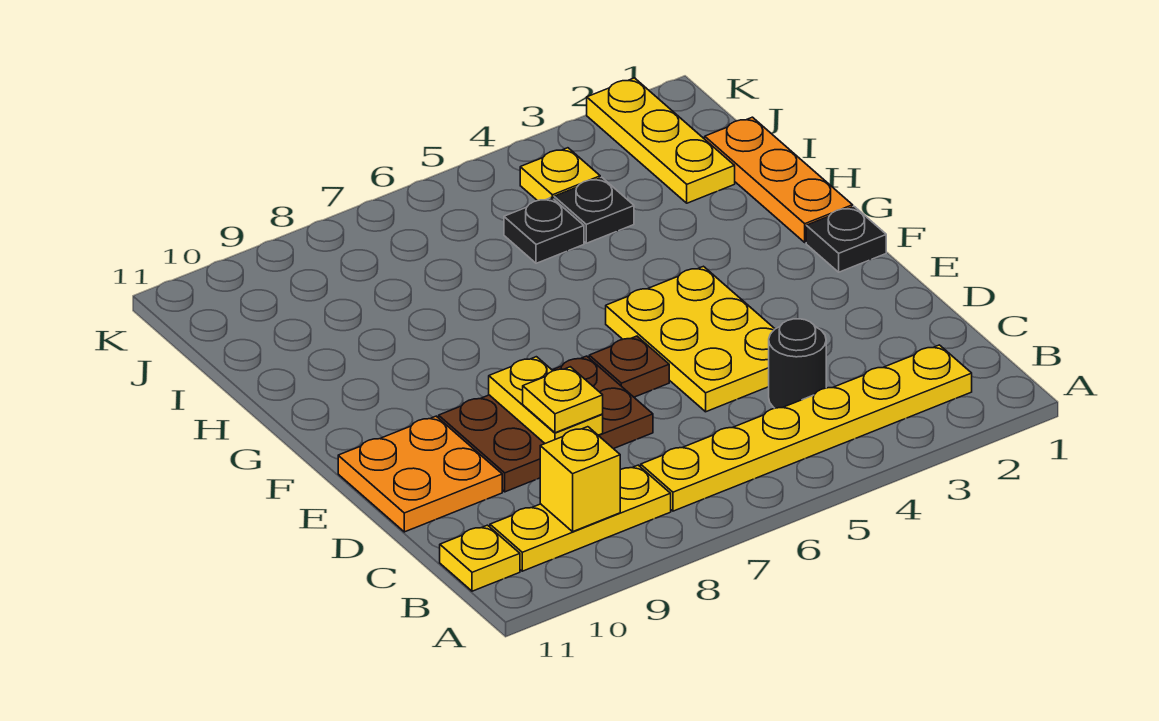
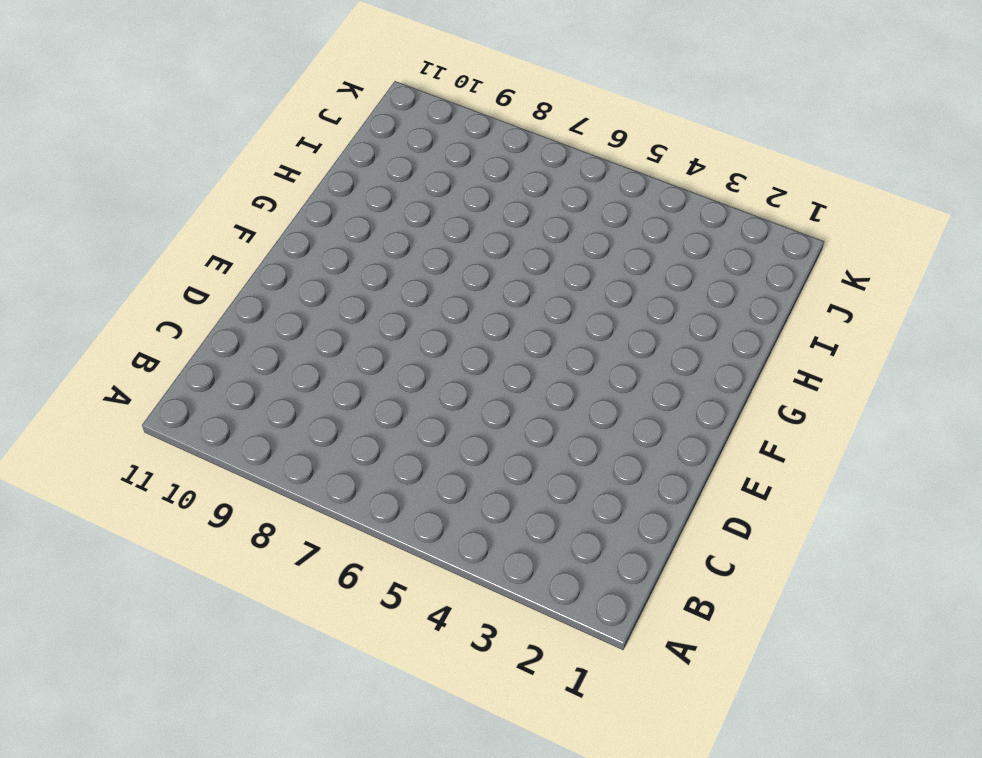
none -> yellow plate B2:B7 level 1
none -> yellow plate B8:B10 level 1
none -> yellow plate B11 level 1

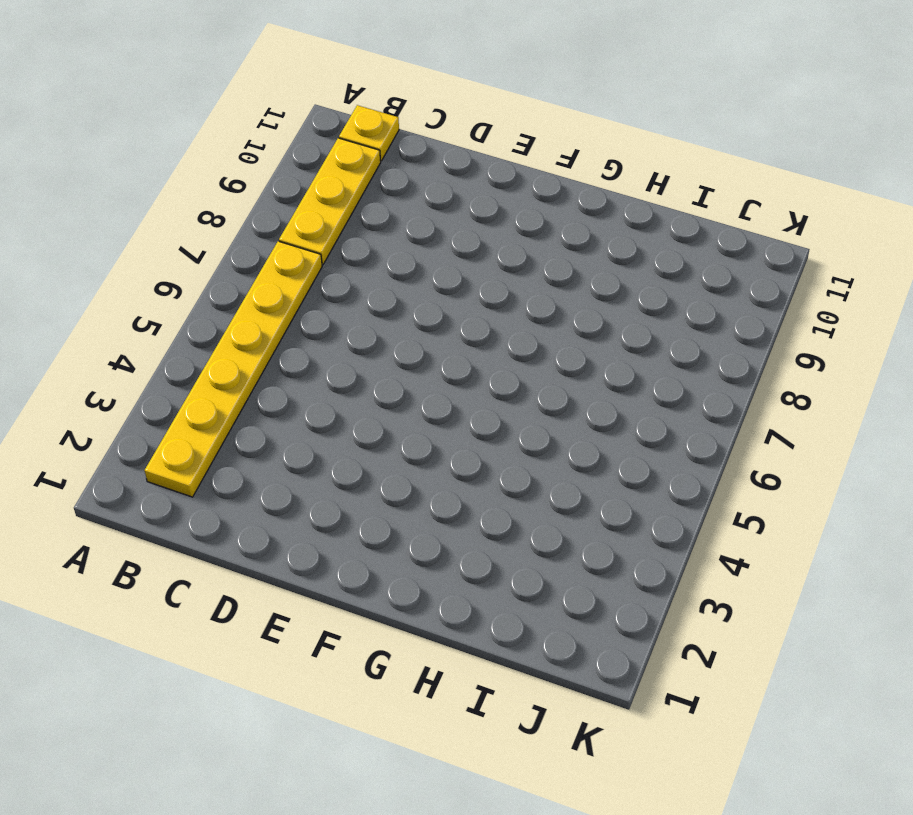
none -> black round brick C4 level 1
none -> yellow plate D4:F5 level 1
none -> brown plate D7:E9 level 1

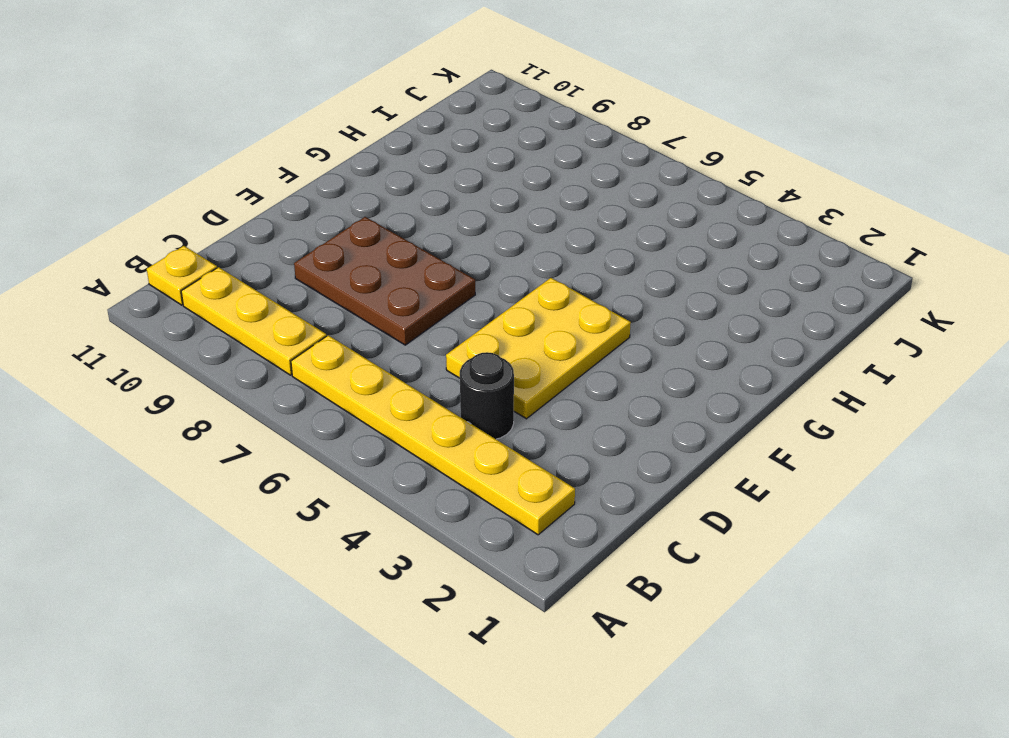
none -> orange plate D10:E11 level 1
none -> brown plate E6 level 1
none -> black plate F1 level 1

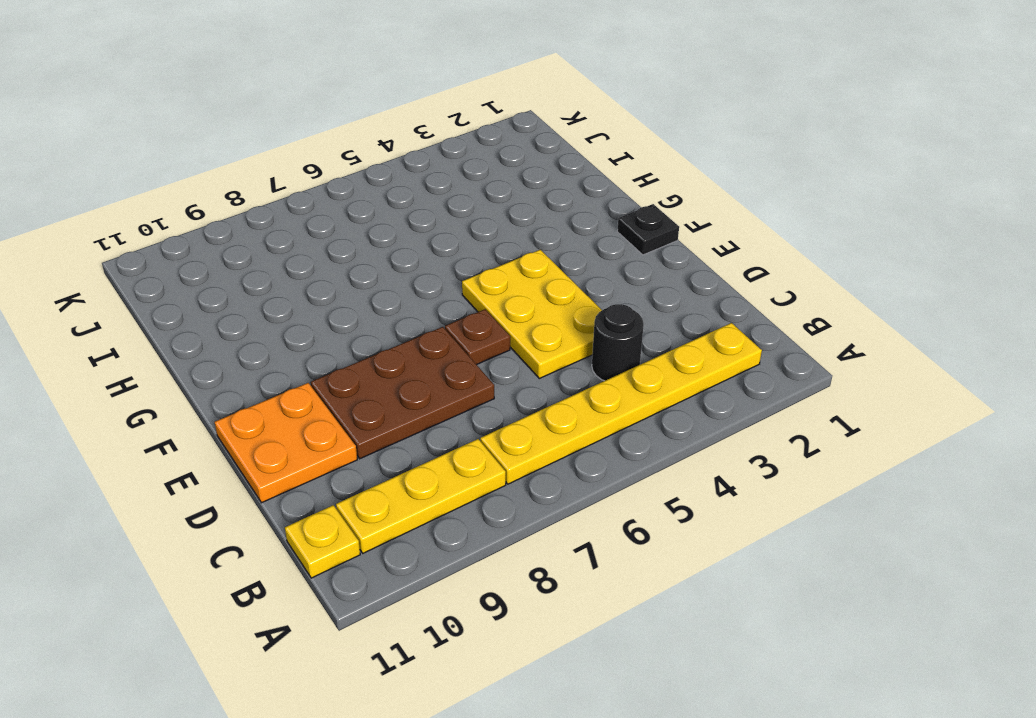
none -> orange plate G1:I1 level 1
none -> yellow plate I2:K2 level 1
none -> black plate I4 level 1

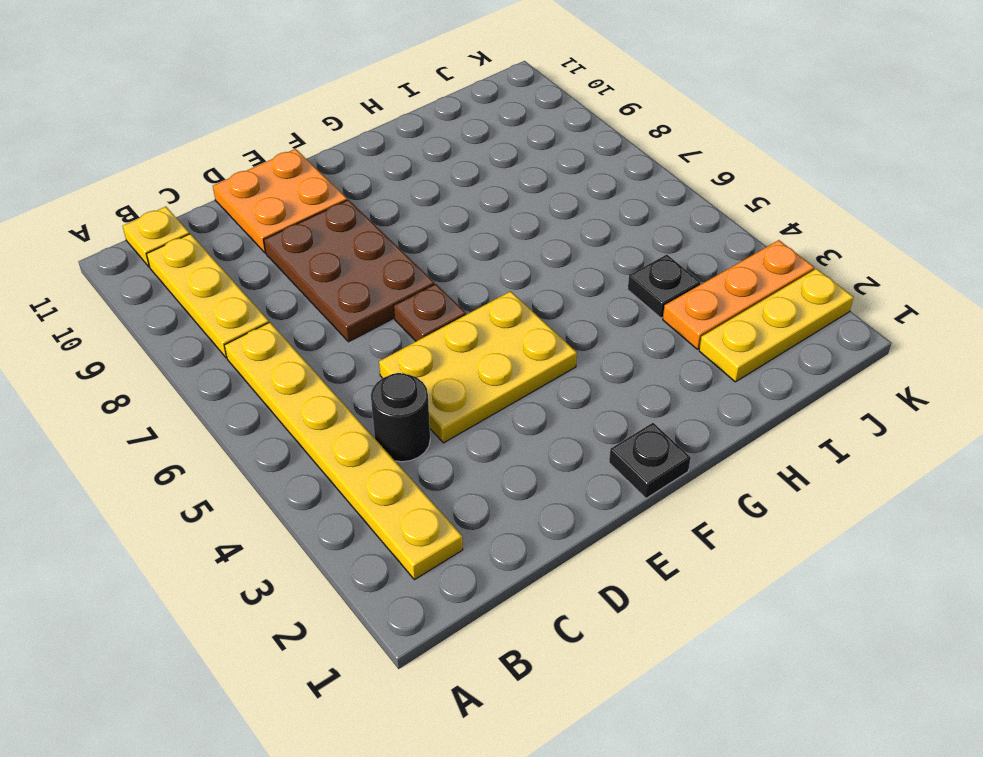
orange plate I3:K3 level 1 -> orange plate G1:I1 level 1
none -> black plate I5 level 1
none -> yellow plate J4 level 1
none -> yellow brick B9 level 2

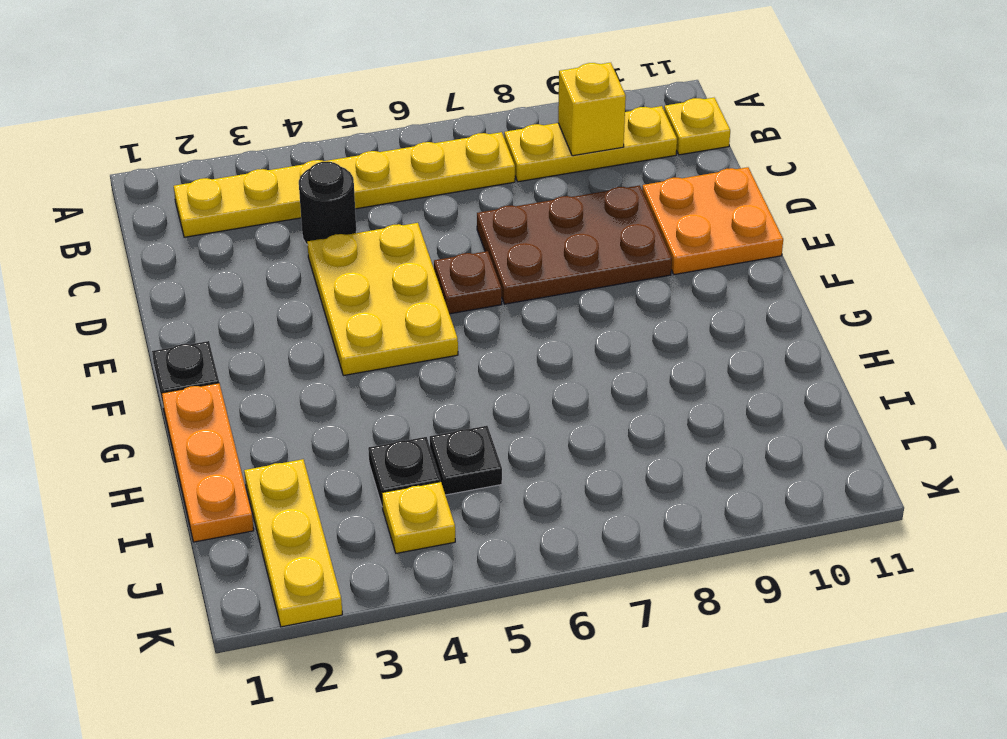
none -> yellow plate D8:E8 level 2
none -> yellow plate D8 level 3

